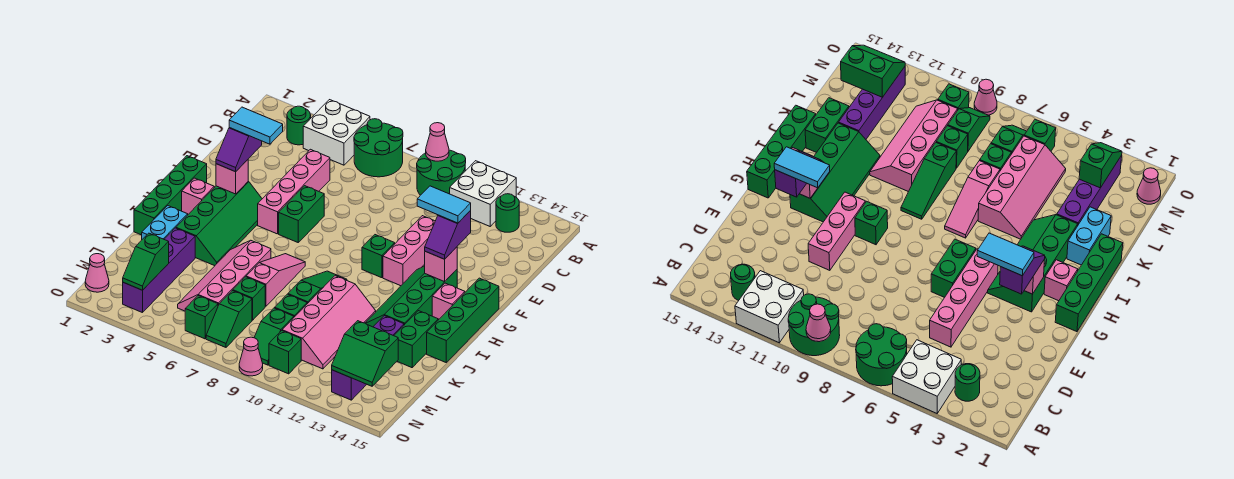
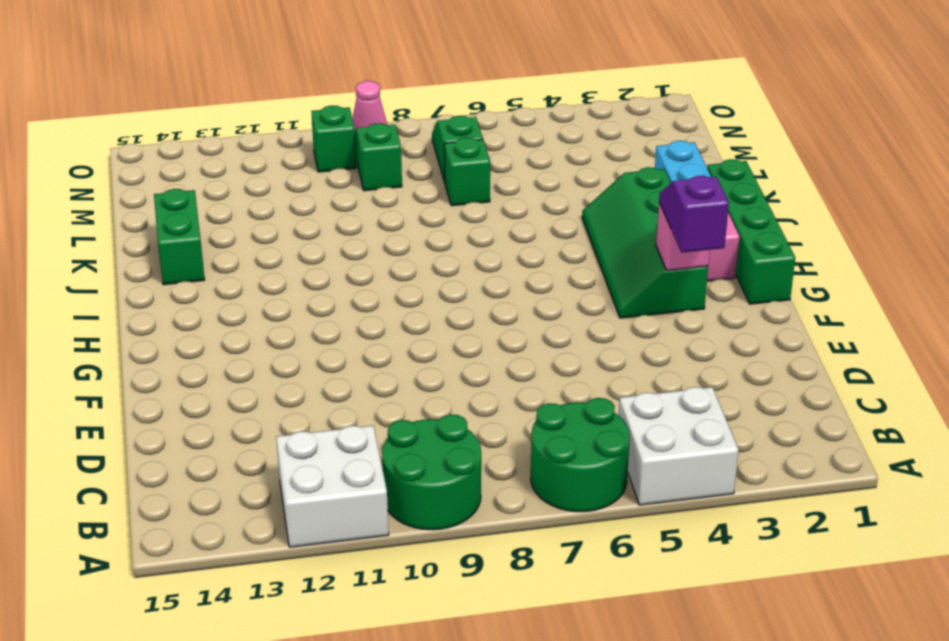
none -> green round brick B3 level 1
none -> green round brick B13 level 1
none -> pink brick D5:G5 level 1
none -> pink brick E11:G11 level 1

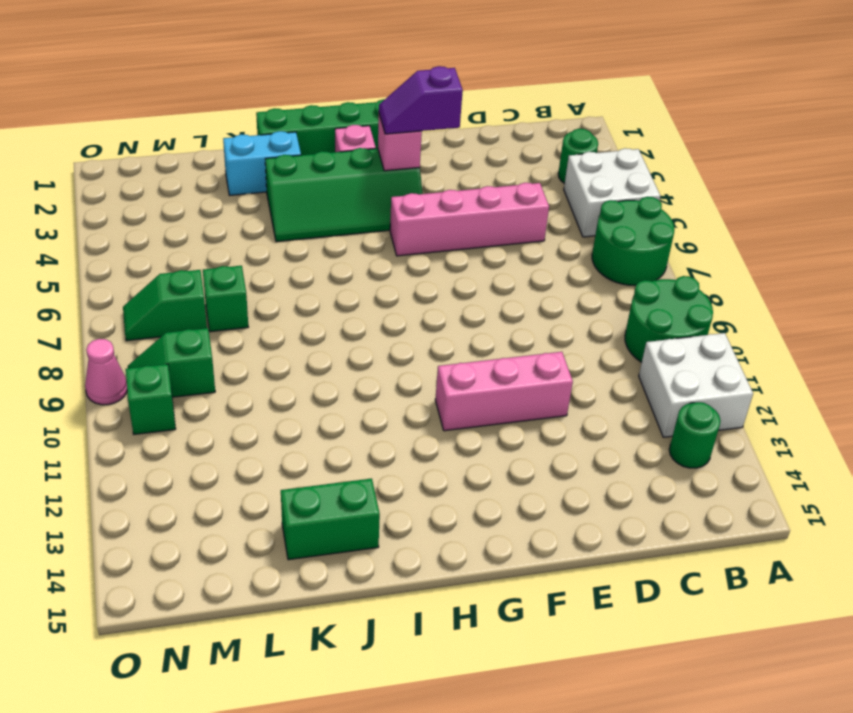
none -> green brick F6:G6 level 1
none -> green brick G10 level 1
none -> green slope G12:J13 level 1 top 13
none -> green brick G15:J15 level 1

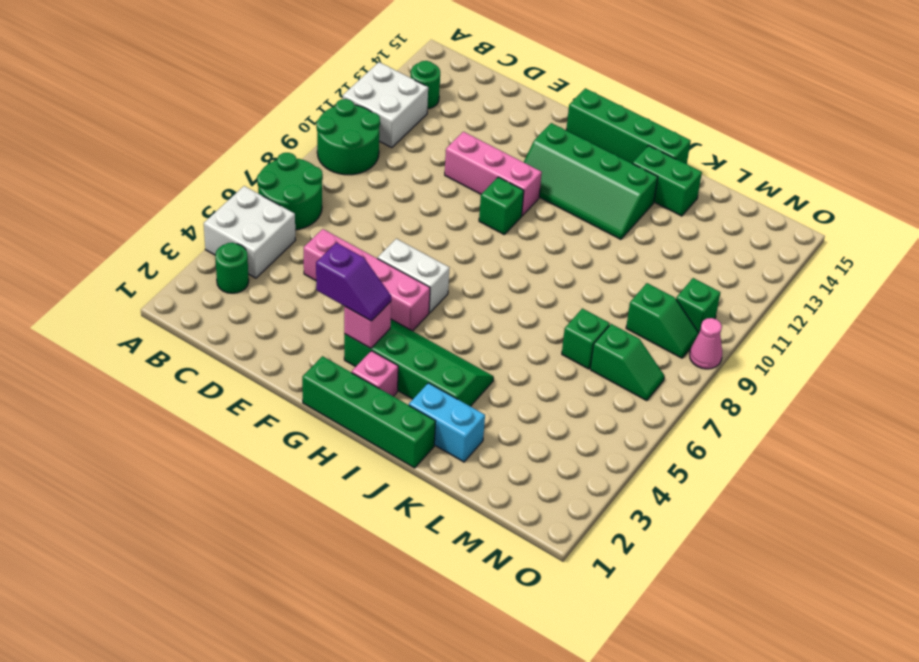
white brick F6:G6 level 1 -> green brick F6:G6 level 1
none -> pink brick H14 level 1
none -> pink slope I7:K7 level 1 top K
none -> green slope I9:K9 level 1 top K
none -> pink slope J5:M6 level 1 top 6

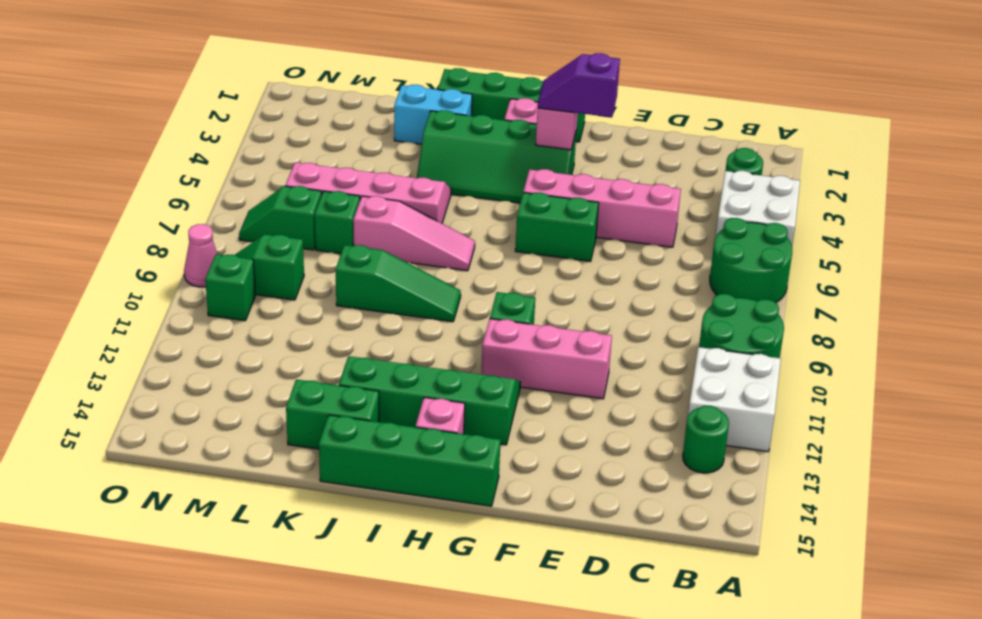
none -> pink slope J10:M11 level 1 top 10
none -> purple brick K3:N3 level 1
none -> purple brick K13:N13 level 1
none -> green brick L9 level 1

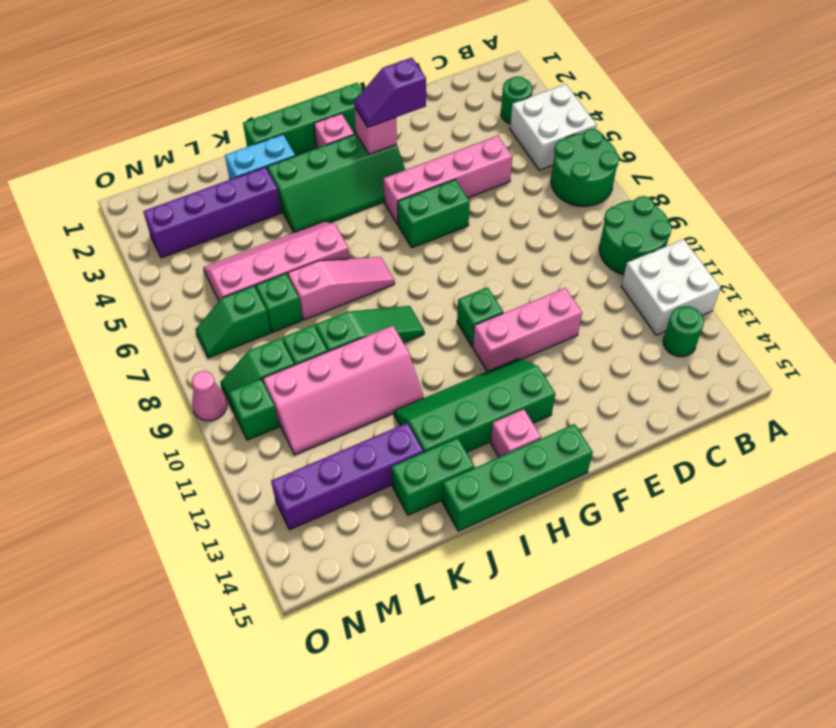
none -> pink cone N1 level 1
none -> green brick N6 level 1
none -> pink cone A9 level 2
none -> pink brick G13 level 2

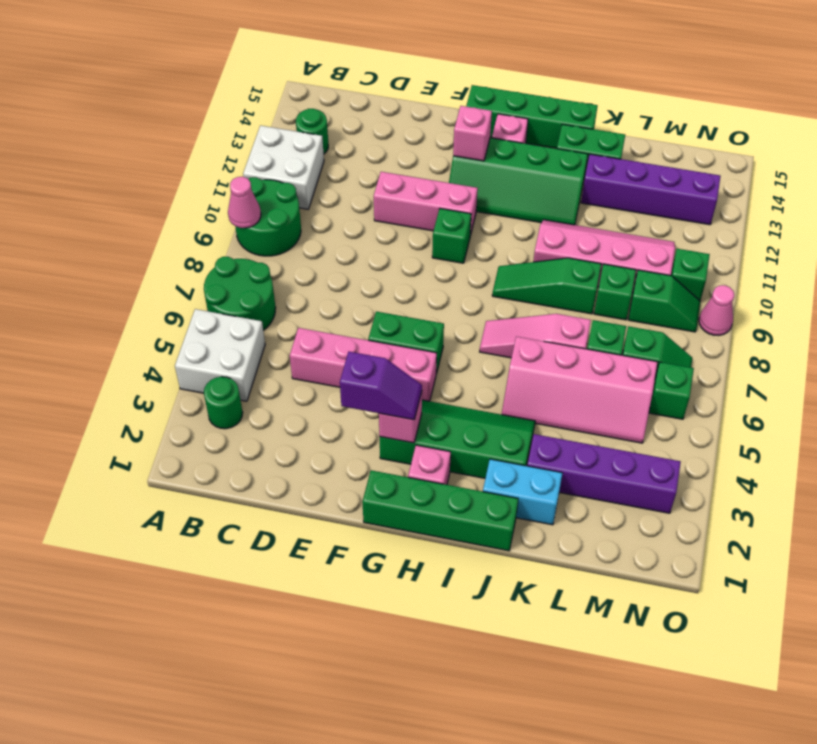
none -> pink cone N1 level 1
none -> green slope M3:N3 level 2 top M
none -> green slope M13:N14 level 2 top M
none -> purple slope F13:G13 level 3 top F

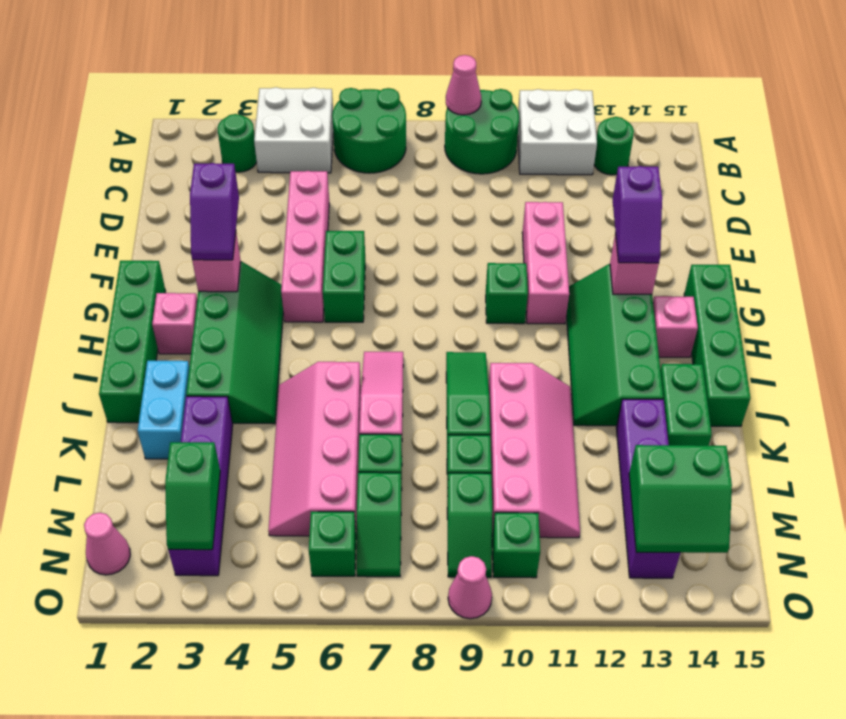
none -> cyan tile F3:F4 level 4
none -> cyan tile F12:F13 level 4

